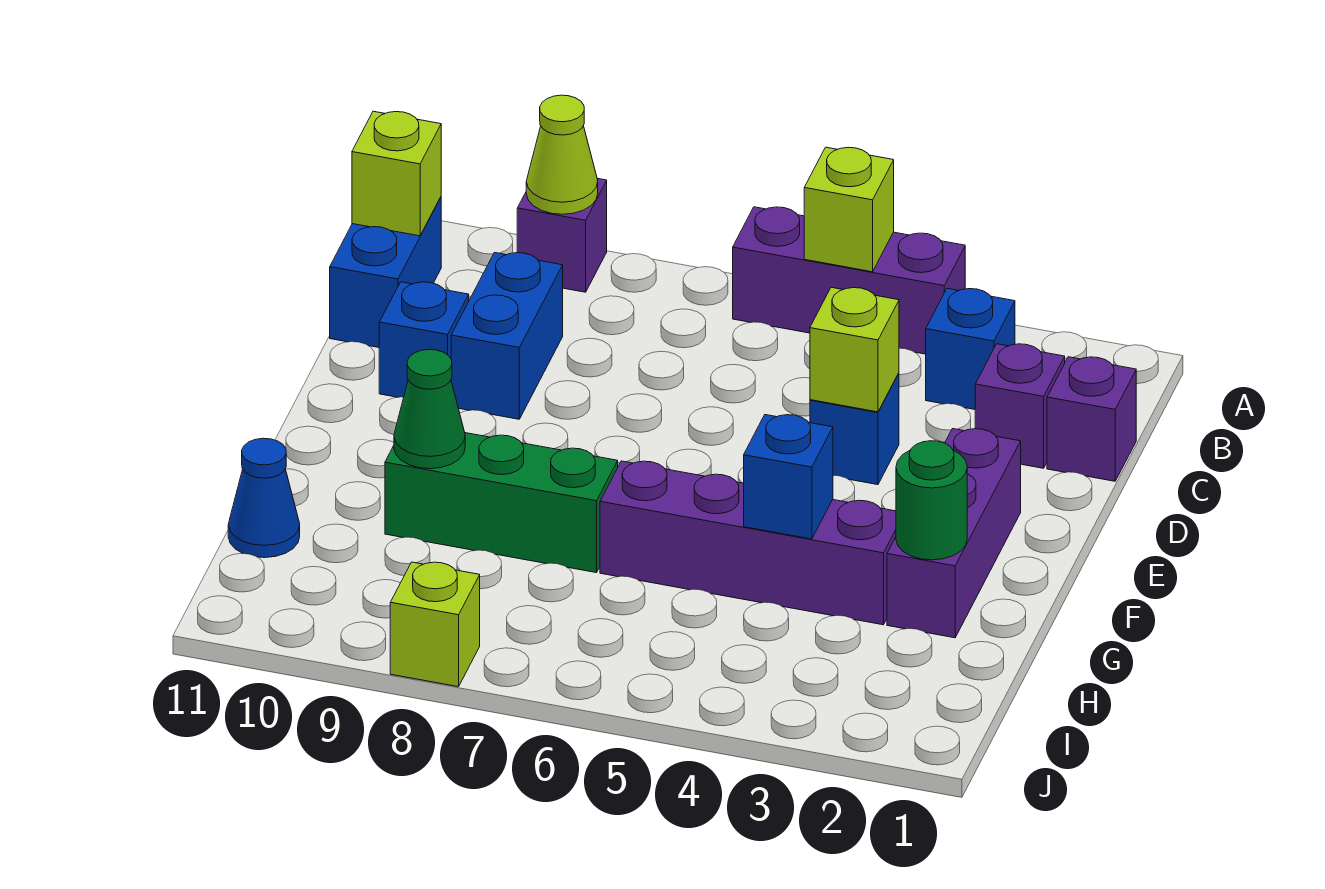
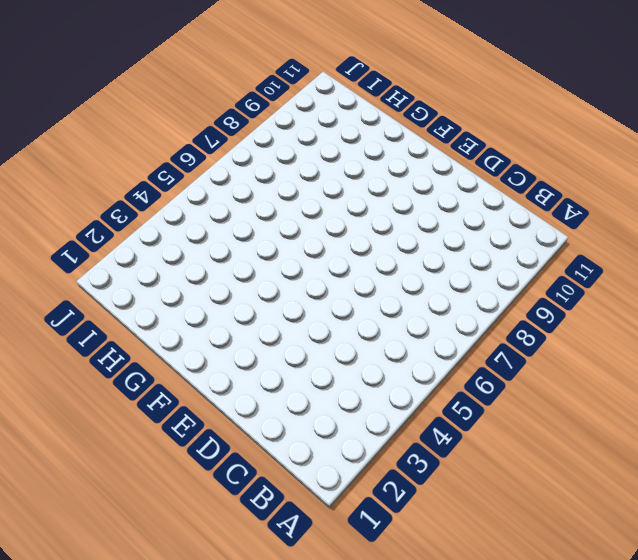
none -> purple brick A4:A6 level 1
none -> purple brick A9 level 1
none -> blue brick B3 level 1

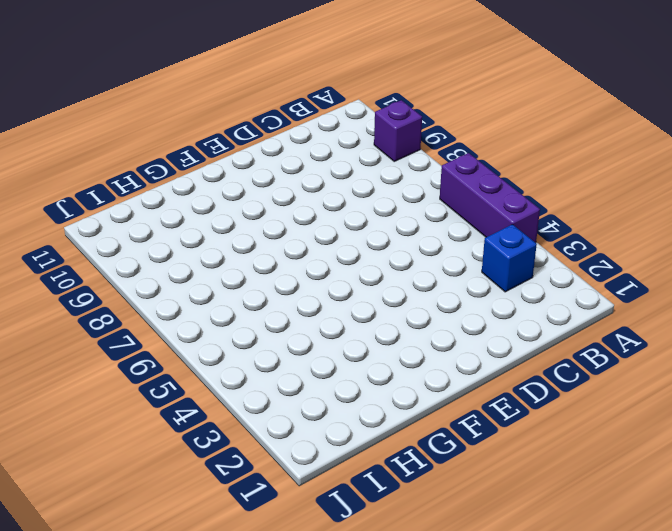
none -> blue brick B11:C11 level 1
none -> purple brick C1 level 1
none -> purple brick C2 level 1

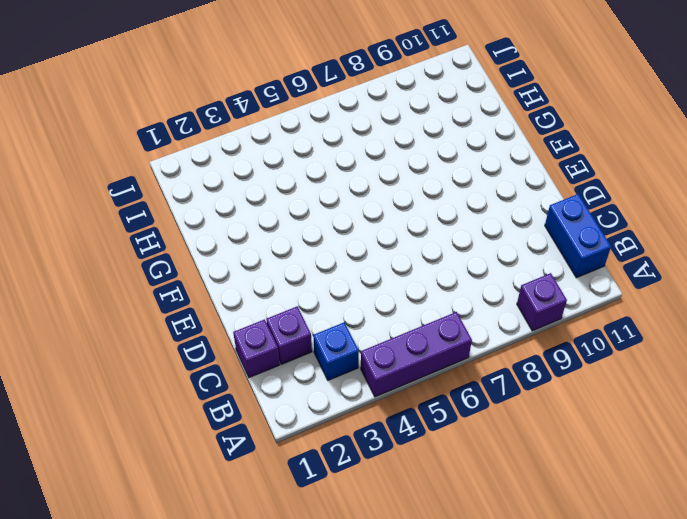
none -> blue brick C9:D9 level 1
none -> blue brick D4 level 1
none -> blue brick D10 level 1

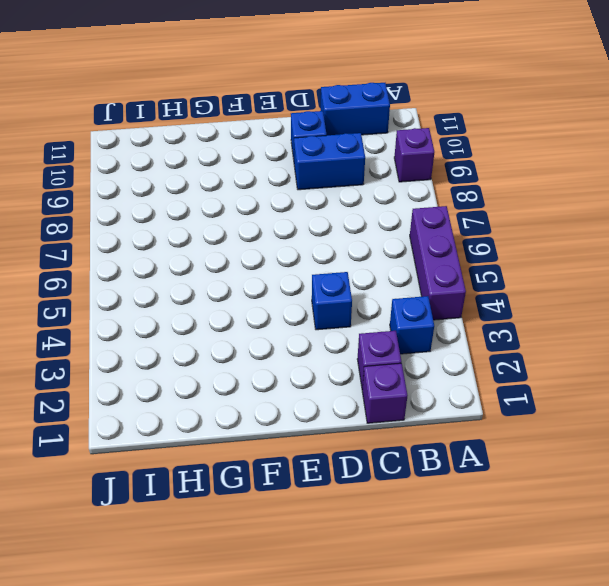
none -> purple brick E2:G2 level 1
none -> purple brick G3:G6 level 1
none -> green brick G7:G9 level 1

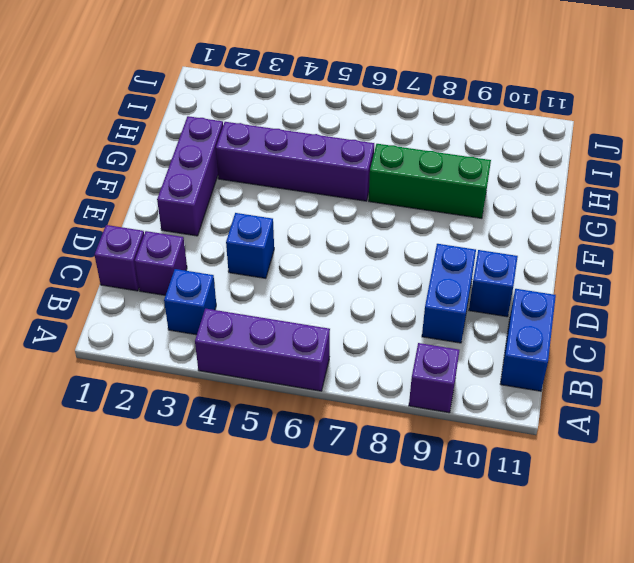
none -> blue cone H11 level 1
none -> lime brick J8 level 1
none -> lime brick A5 level 2

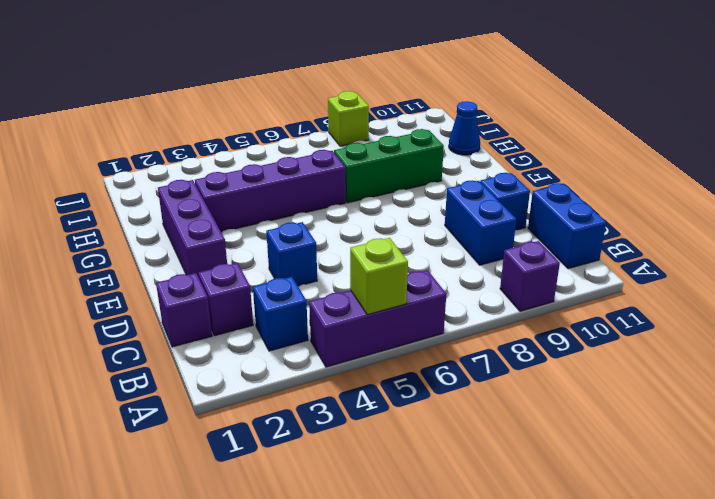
none -> lime cone A9 level 2
none -> lime brick B11 level 2
none -> lime brick D4 level 2

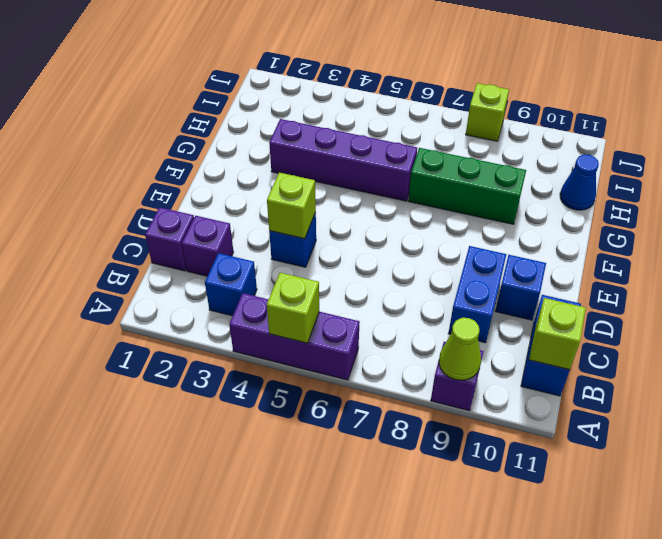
none -> purple brick E2:G2 level 1
none -> green round brick G2 level 2
none -> blue brick G4 level 2

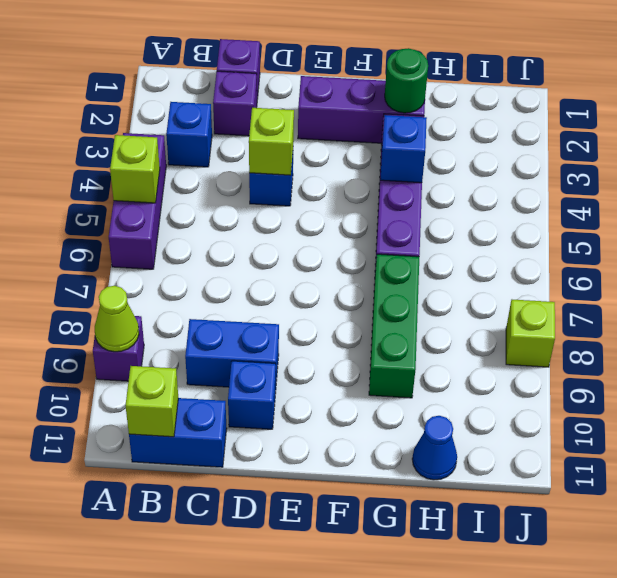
none -> green cone G9 level 2

